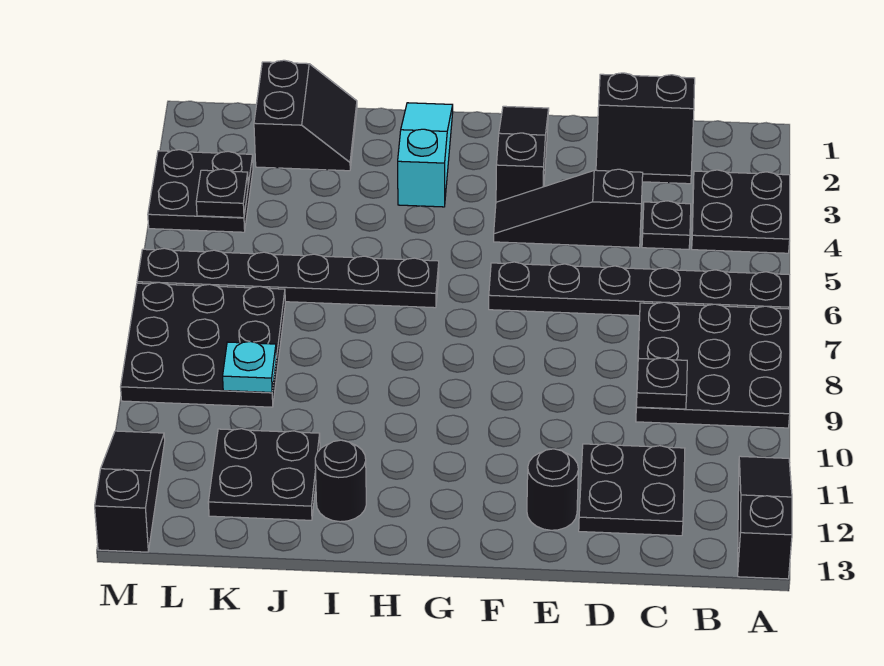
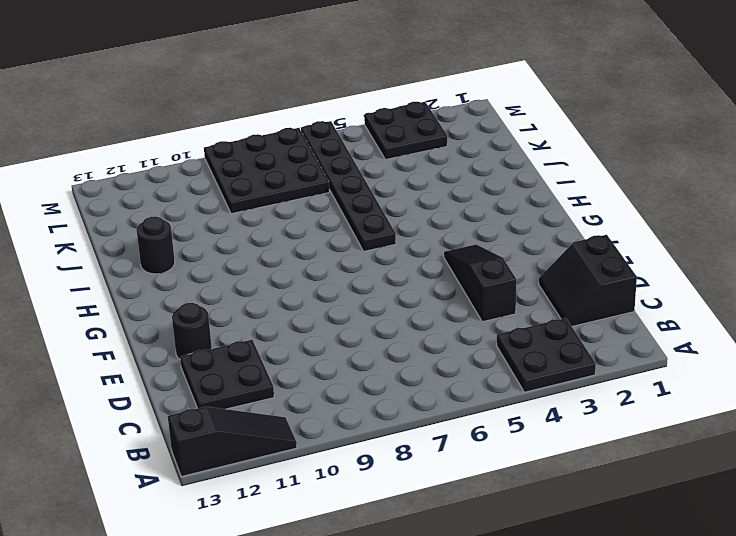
none -> black plate A6:F6 level 1
none -> black plate A7:C9 level 1
none -> black plate C4 level 1

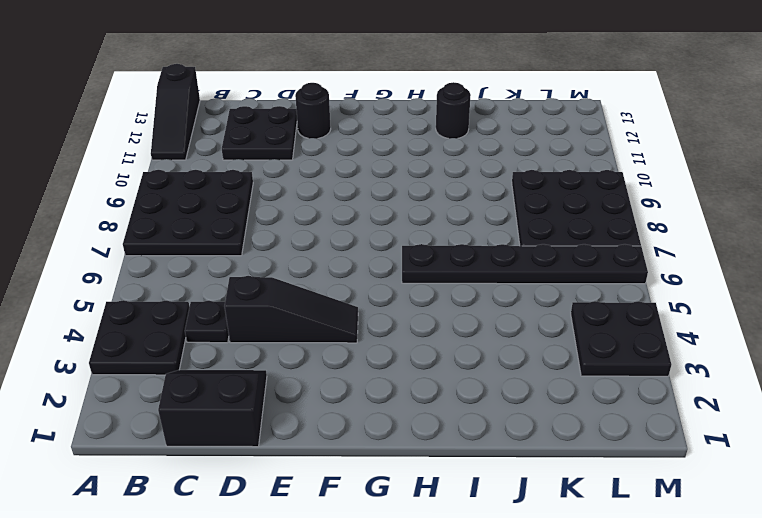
none -> black plate A6:F6 level 1
none -> black slope F1:F3 level 1 top 3
none -> cyan slope H1:H3 level 1 top 3

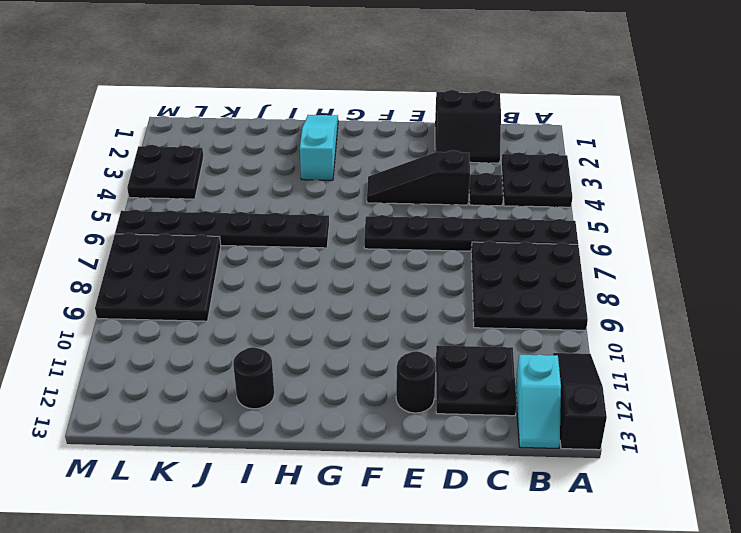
cyan slope B12:B13 level 1 top 12 -> none
none -> black slope F1:F3 level 1 top 3
none -> black slope J1:K2 level 1 top K
none -> black plate J11:K12 level 1

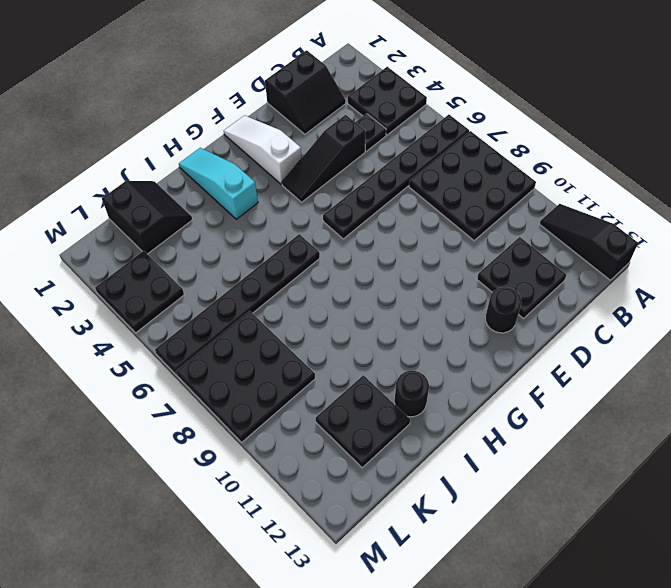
white slope F1:F3 level 1 top 3 -> black slope F1:F3 level 1 top 3
none -> black slope M11:M13 level 1 top 13
none -> black plate C9 level 2
none -> cyan plate K9 level 2

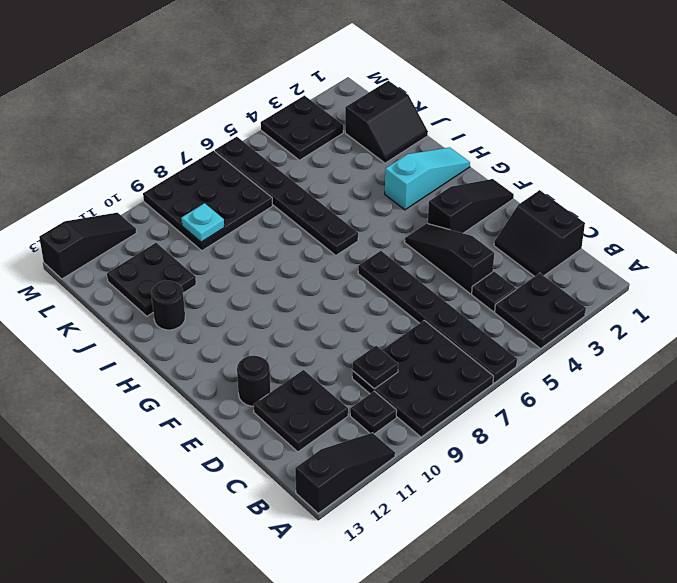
black plate B10 level 1 -> black plate L4 level 2

